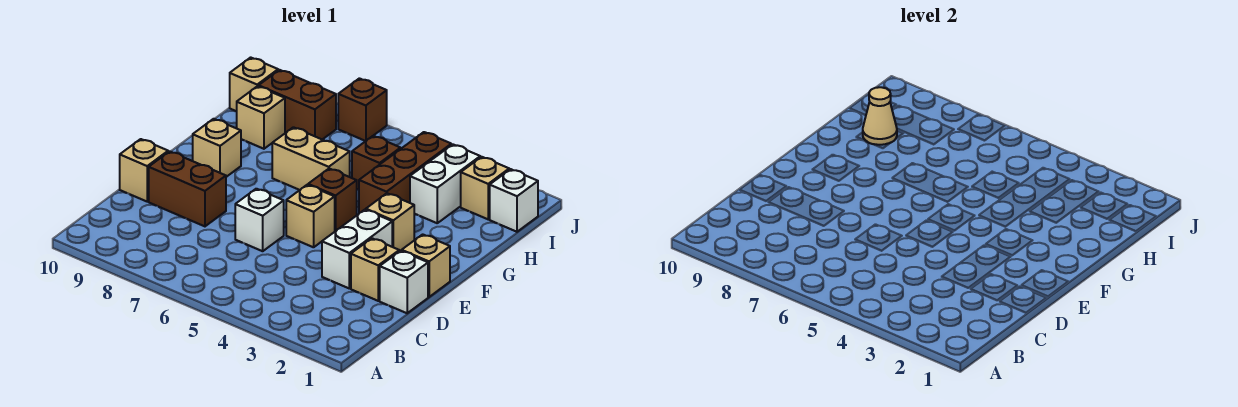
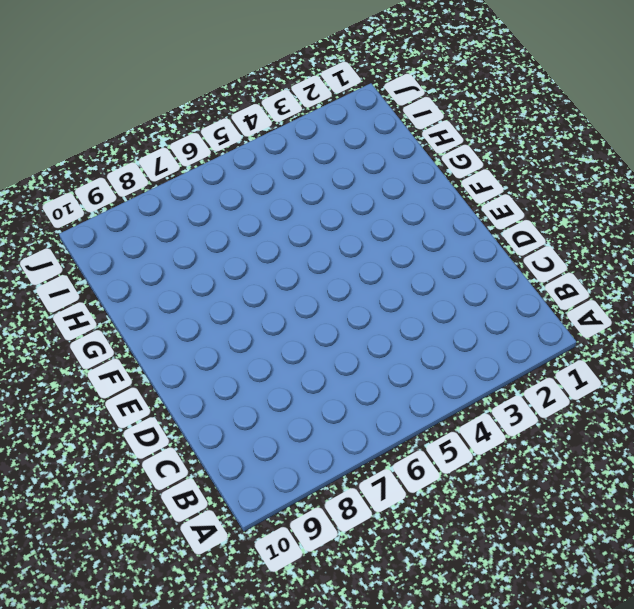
none -> white brick D1 level 1
none -> tan brick D2 level 1
none -> white brick D3:E3 level 1

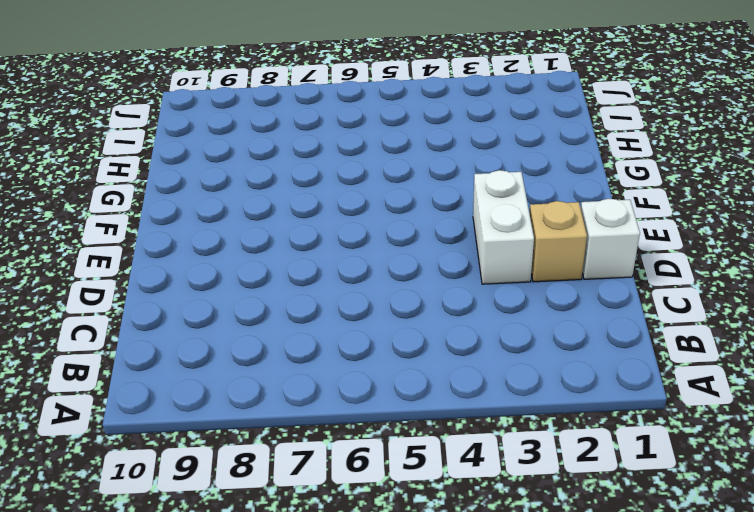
none -> white brick D6 level 1
none -> brown brick D8:D9 level 1
none -> tan brick D10 level 1

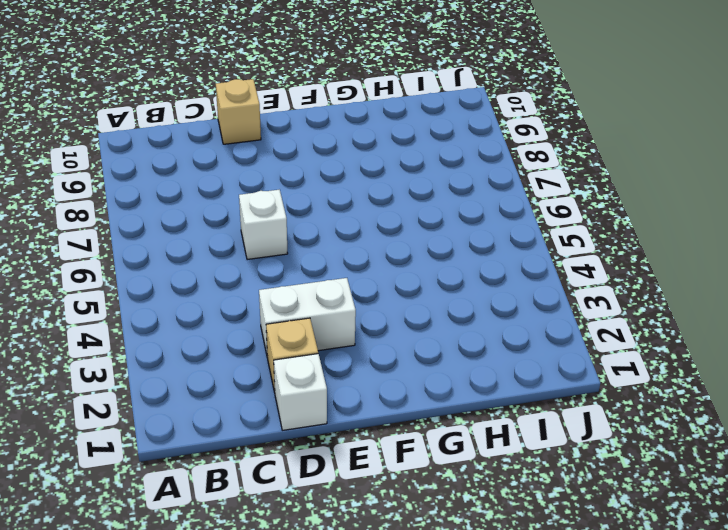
none -> brown brick D8:D9 level 1
none -> tan brick E1 level 1
none -> tan brick E5 level 1

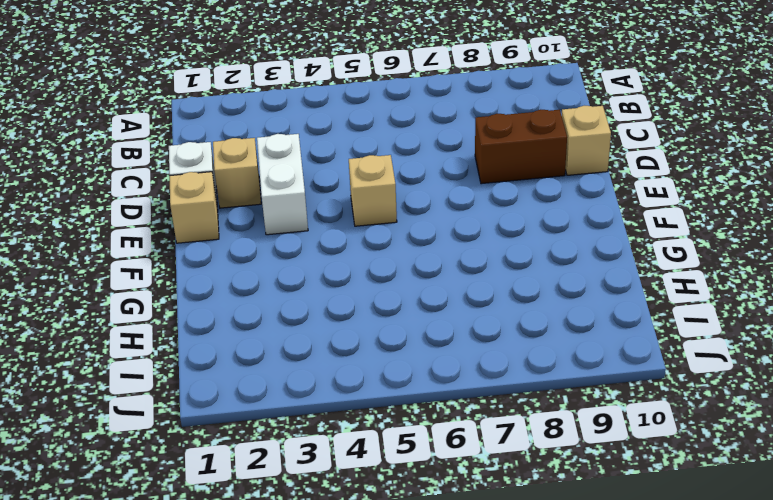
none -> white brick D6 level 1
none -> tan brick F3 level 1
none -> brown brick F5 level 1

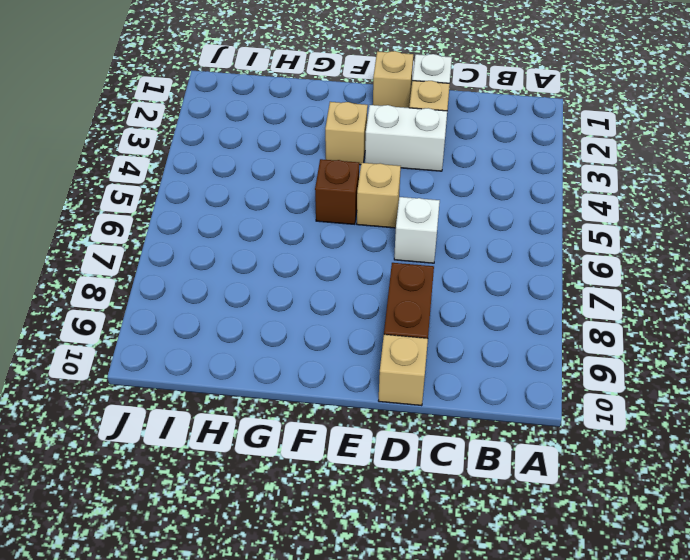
none -> tan brick F9 level 1
none -> brown brick G4:I4 level 1
none -> tan brick G6:G7 level 1

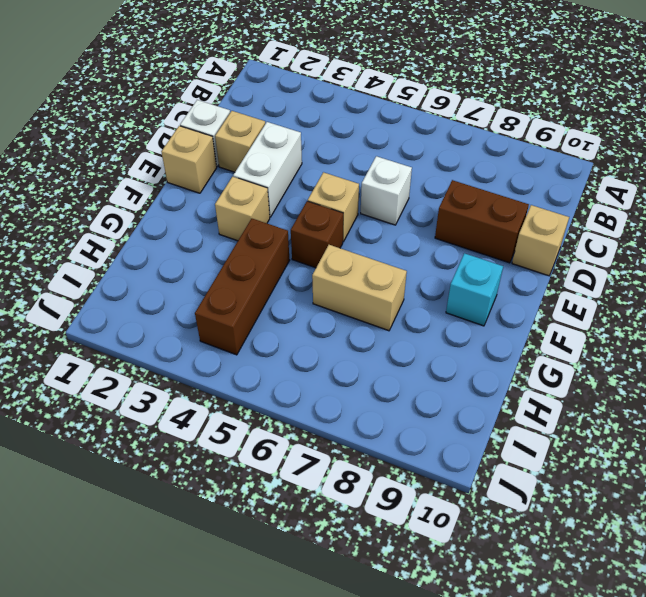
cyan brick F9 level 1 -> tan brick F9 level 1
none -> white brick H3:I3 level 1
none -> brown brick H5 level 1
none -> tan brick H9 level 1

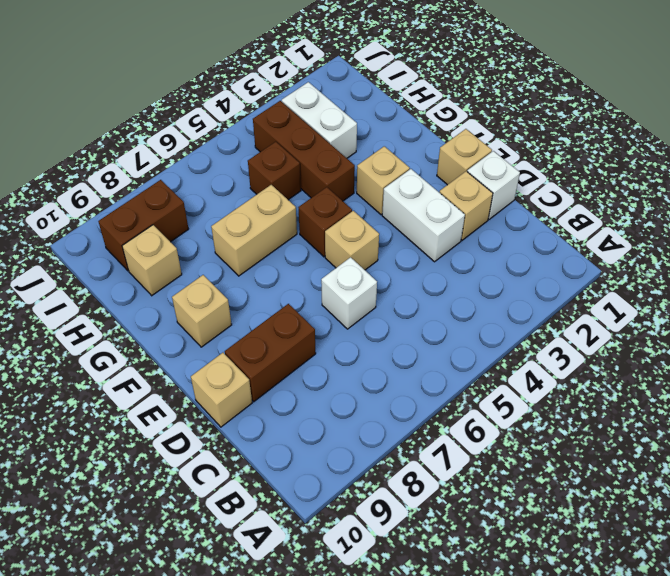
none -> white brick I1 level 1
none -> tan brick I2 level 1
none -> tan brick I10 level 1

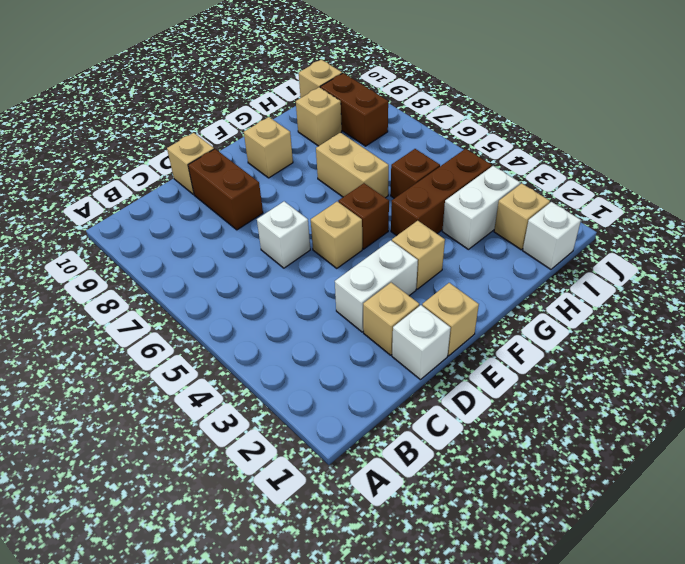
none -> brown brick J7 level 1
none -> tan cone H9 level 2

